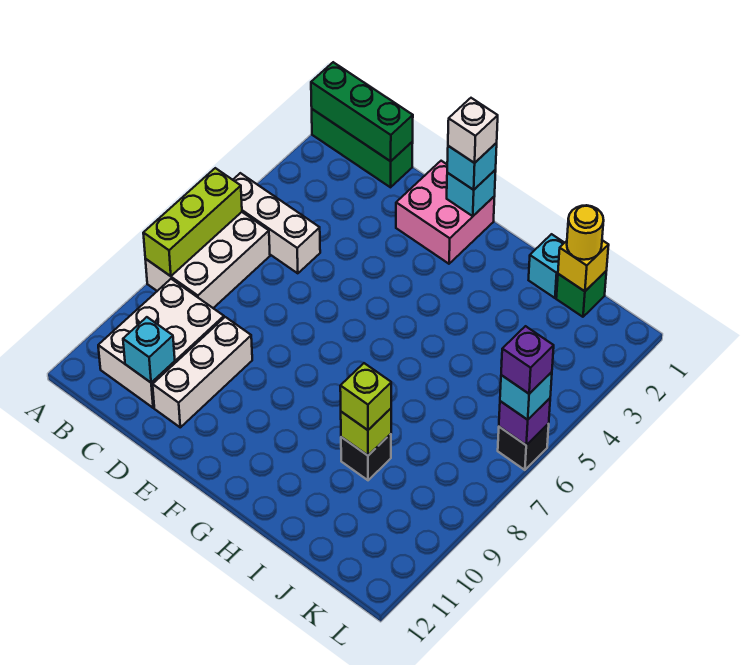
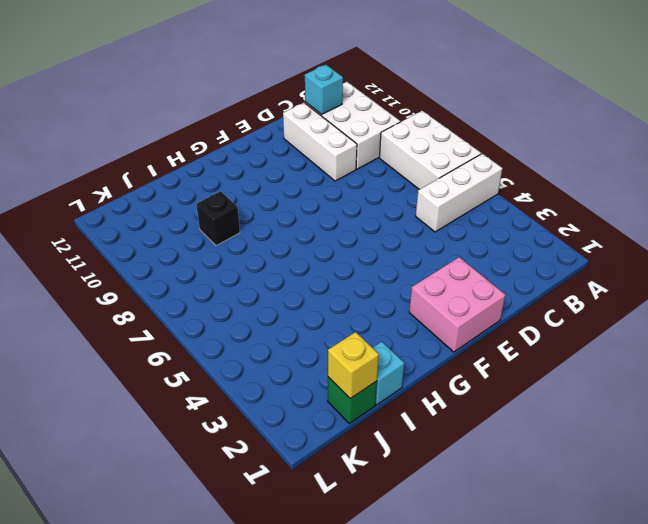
none -> green brick A1:C1 level 1
none -> black brick L6 level 1
none -> green brick A1:C1 level 2

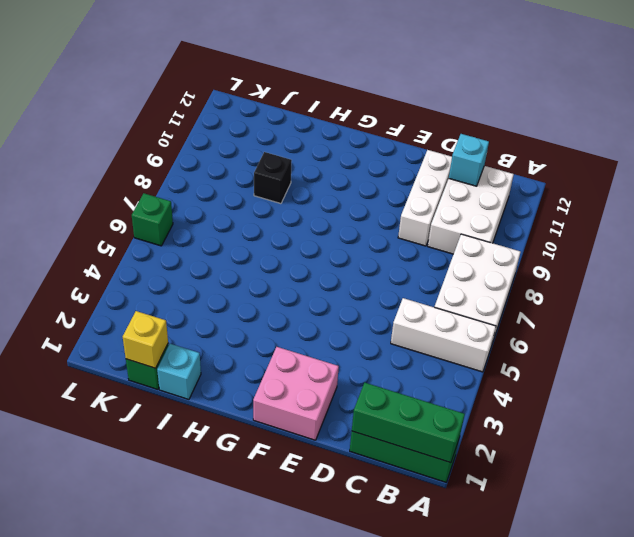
green brick L6 level 1 -> black brick L6 level 1
none -> lime brick A6:A8 level 2
none -> cyan brick F1 level 2
none -> lime brick I9 level 2

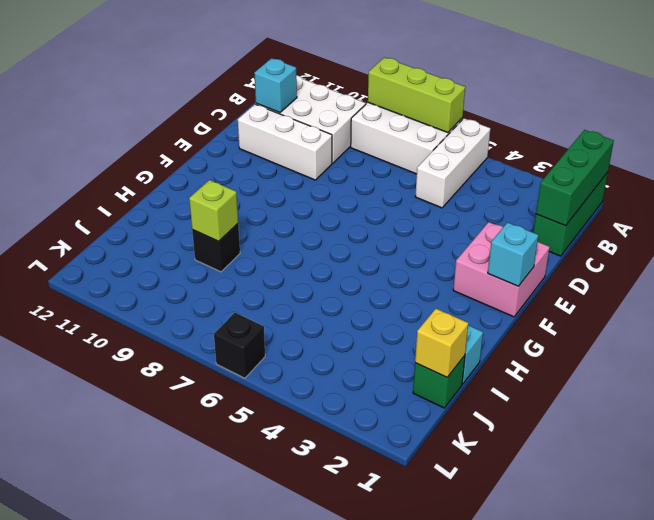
none -> purple brick L6 level 2
none -> cyan brick F1 level 3
none -> lime brick I9 level 3

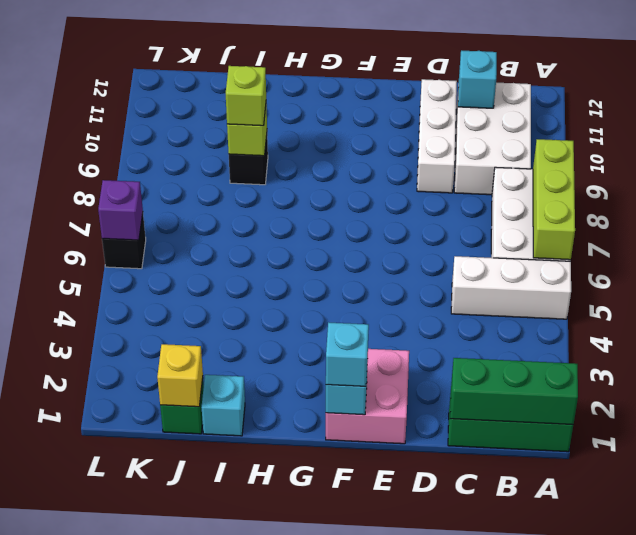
none -> yellow round brick J1 level 3
none -> cyan brick L6 level 3
none -> white brick F1 level 4

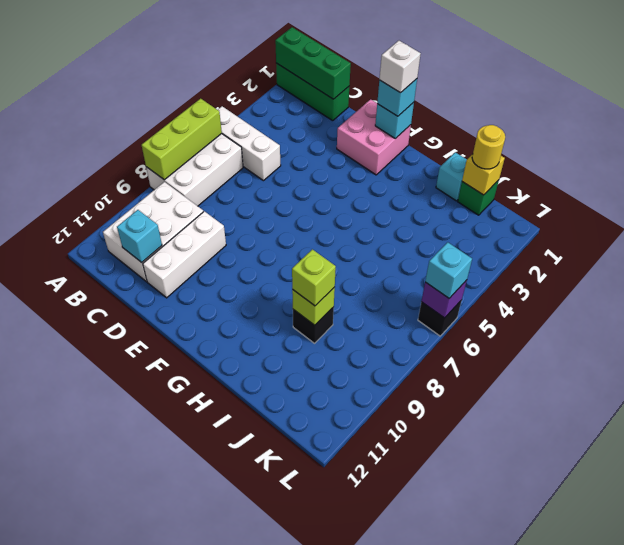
none -> purple brick L6 level 4

